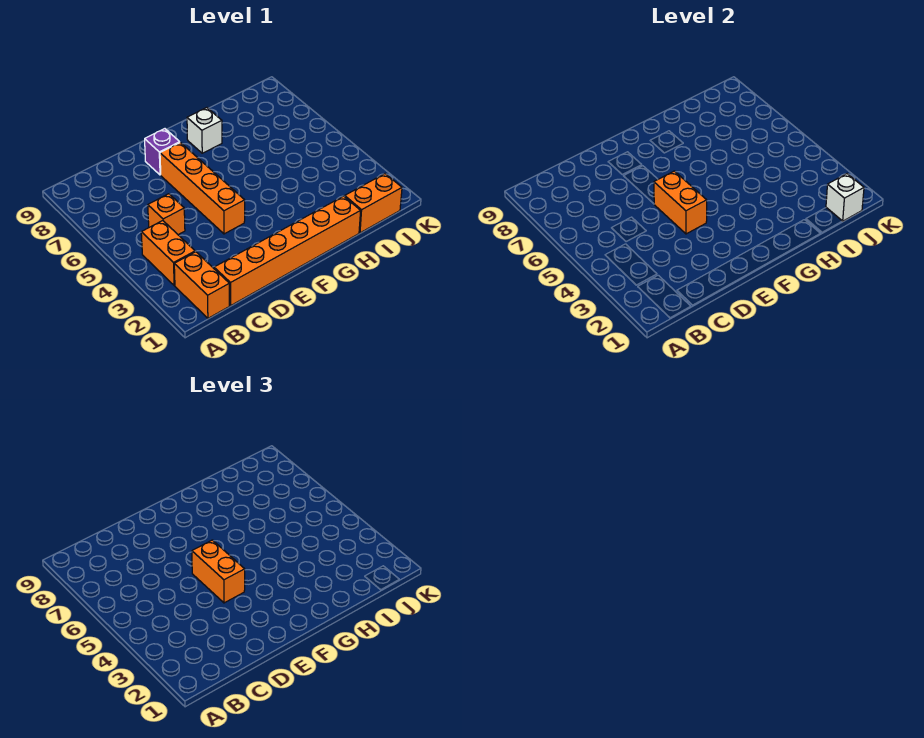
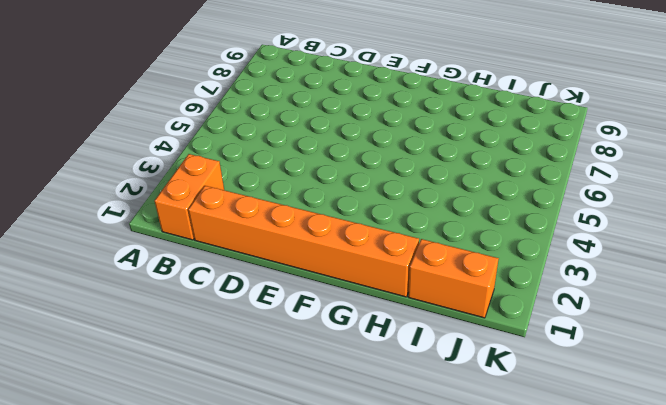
none -> orange brick B3:B4 level 1
none -> orange brick C5 level 1

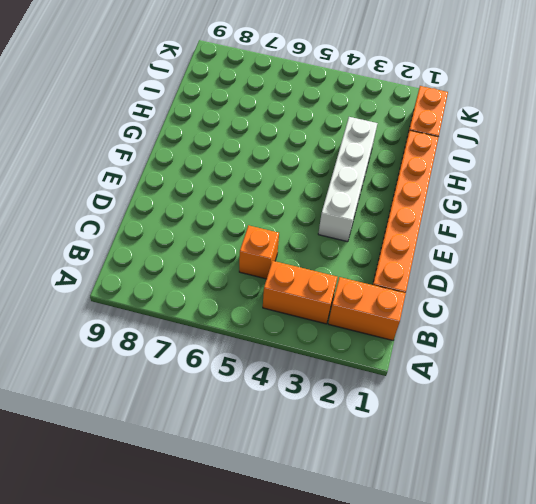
white brick E3:H3 level 1 -> none
none -> orange brick E4:E7 level 1
none -> purple brick E8 level 1

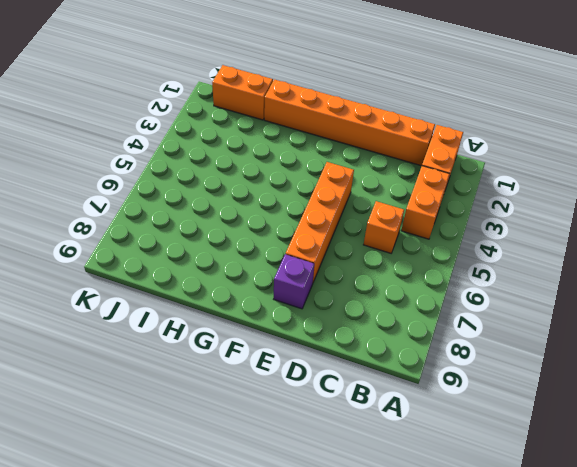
none -> white brick G8 level 1
none -> orange brick E4:E5 level 2

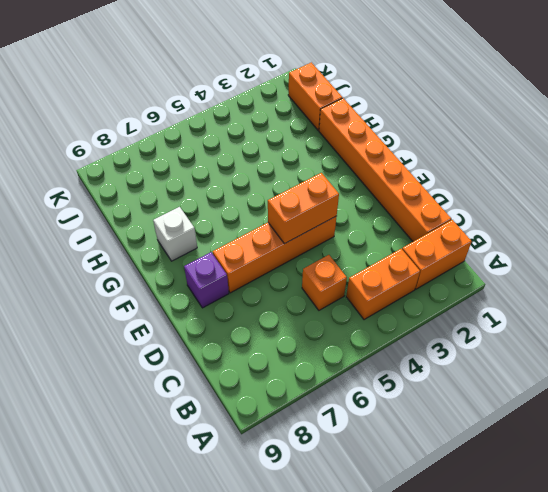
none -> white brick J1 level 2
none -> orange brick E4:E5 level 3

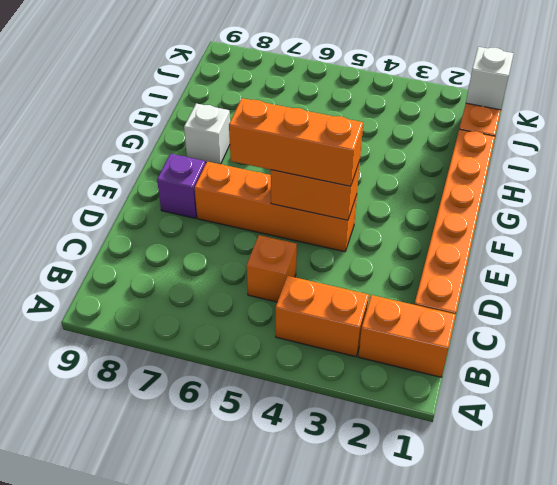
orange brick E4:E6 level 3 -> orange brick E4:E5 level 3

